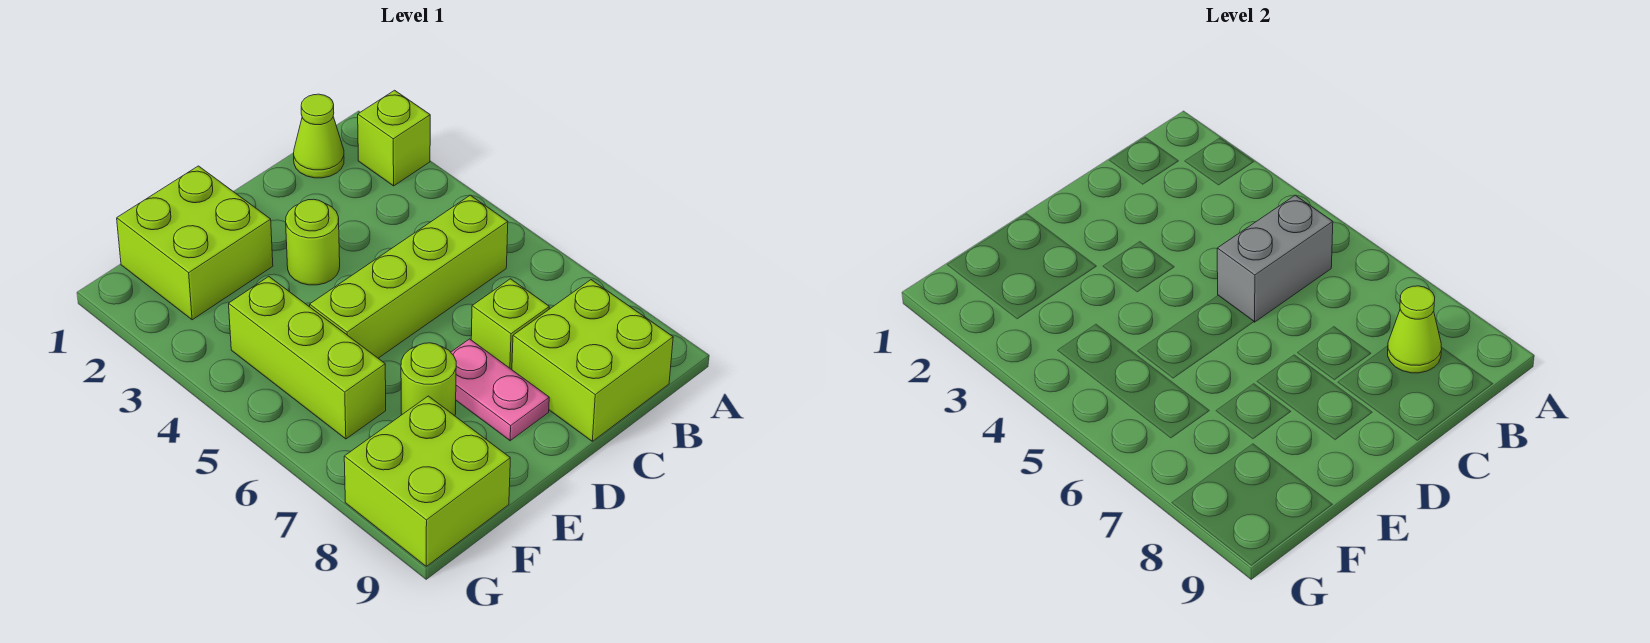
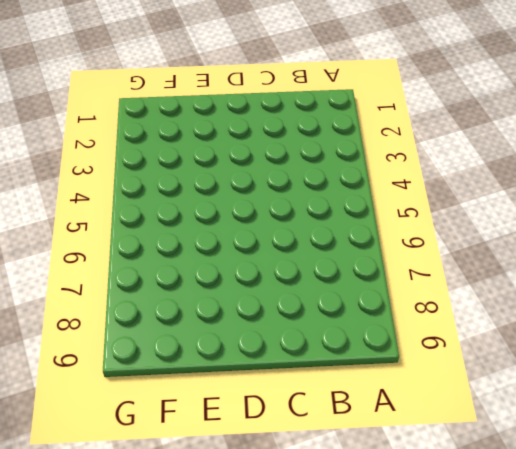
none -> lime brick A2 level 1
none -> lime cone B1 level 1
none -> lime brick B5:E5 level 1

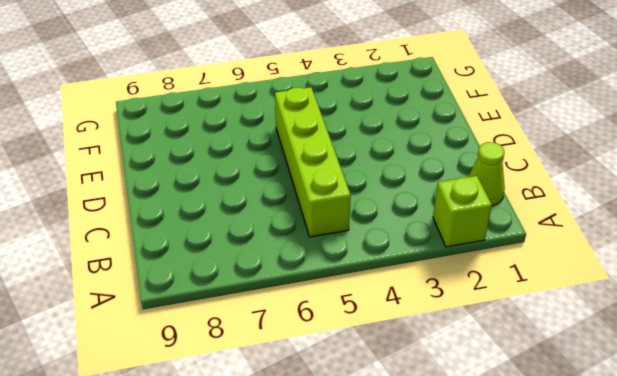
none -> lime brick B8:C9 level 1
none -> lime brick C7 level 1
none -> lime round brick D3 level 1

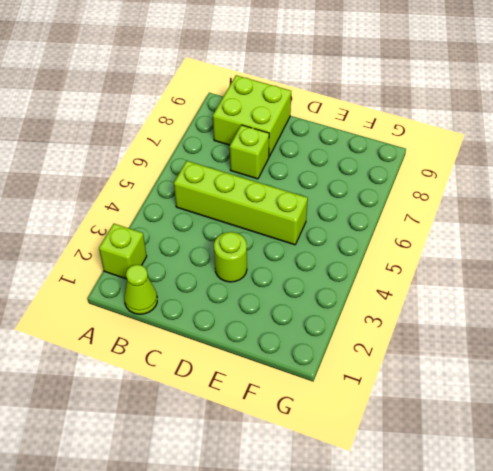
none -> pink plate D7:D8 level 1
none -> lime brick E1:F2 level 1
none -> lime round brick E7 level 1

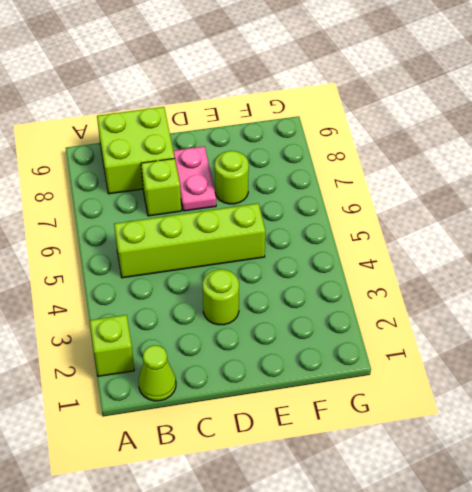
none -> lime brick E1:F2 level 1
none -> lime brick F4:F6 level 1
none -> lime brick F8:G9 level 1

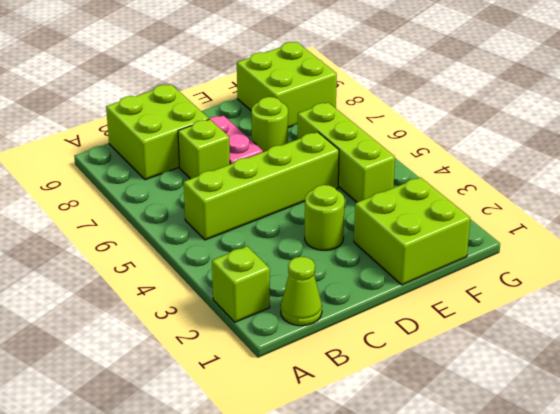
none -> grey brick B5:C5 level 2
none -> lime cone B8 level 2

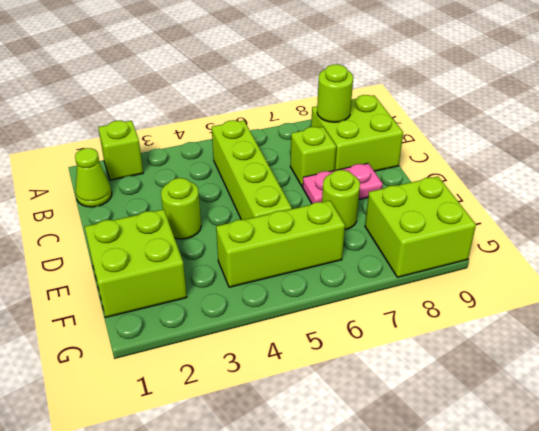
lime round brick B8 level 2 -> lime cone B8 level 2
none -> grey brick B5:C5 level 2

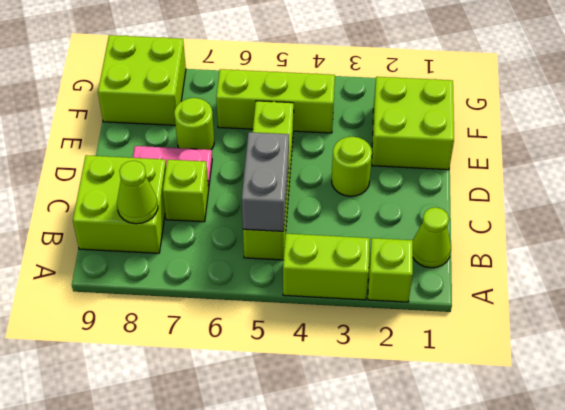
lime brick A3:A4 level 1 -> none

